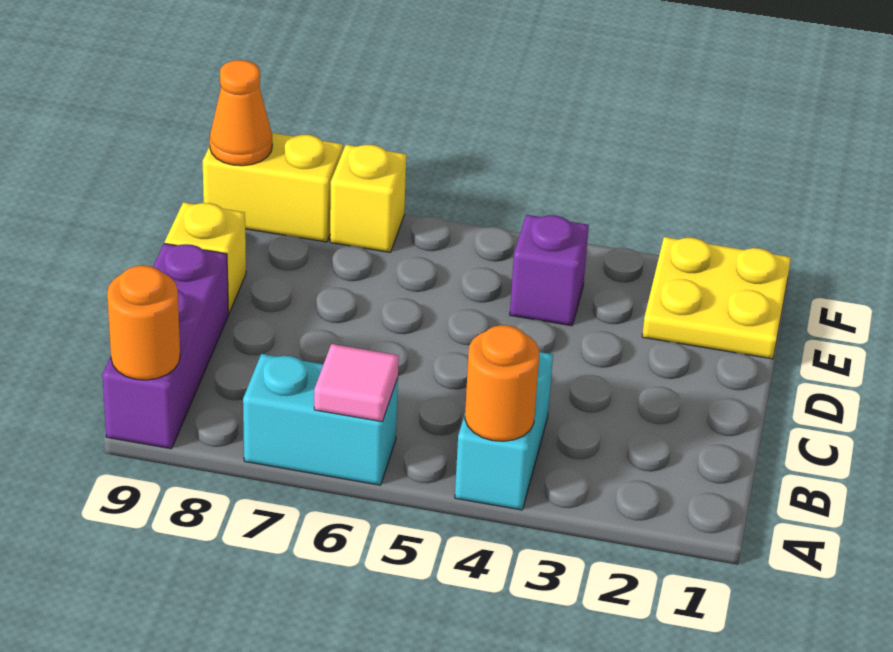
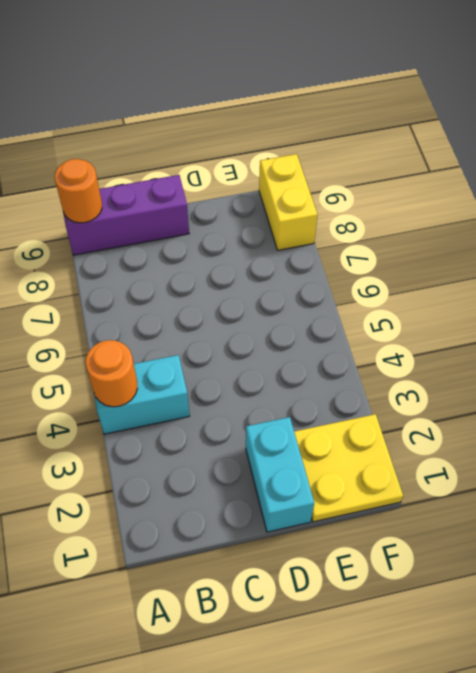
cyan brick D1:D2 level 1 -> cyan brick A6:A7 level 1
none -> yellow brick D9 level 1
none -> purple brick E4 level 1
none -> yellow brick F7 level 1

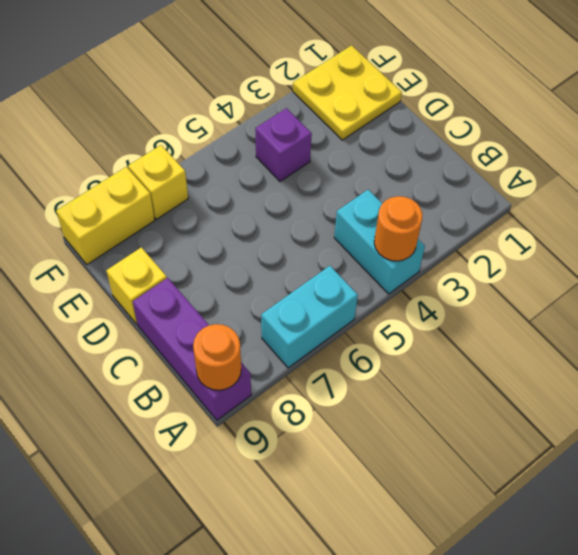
none -> pink tile A6 level 2
none -> orange cone F9 level 2

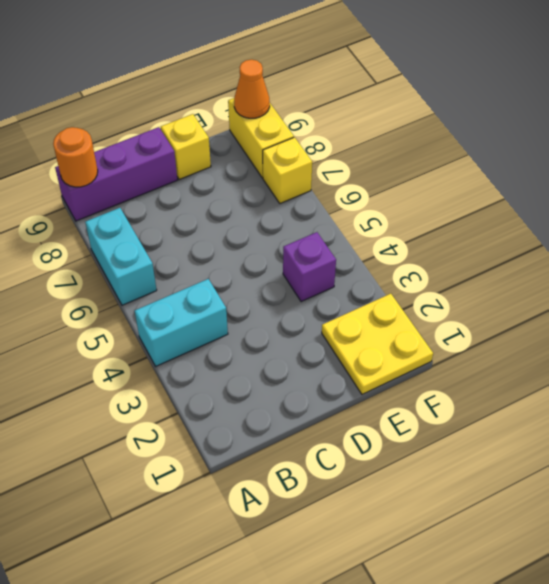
none -> orange round brick A4 level 2
none -> pink tile A6 level 2

